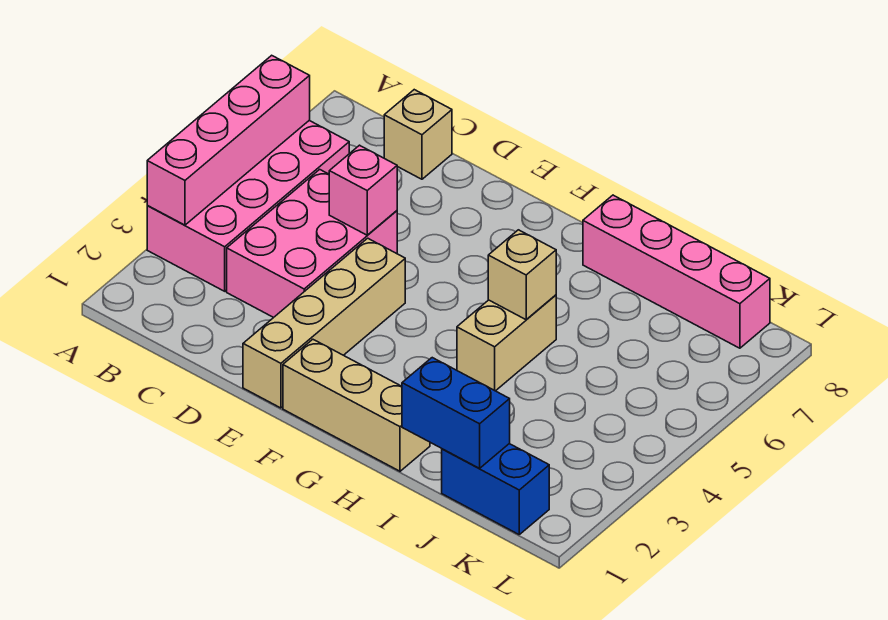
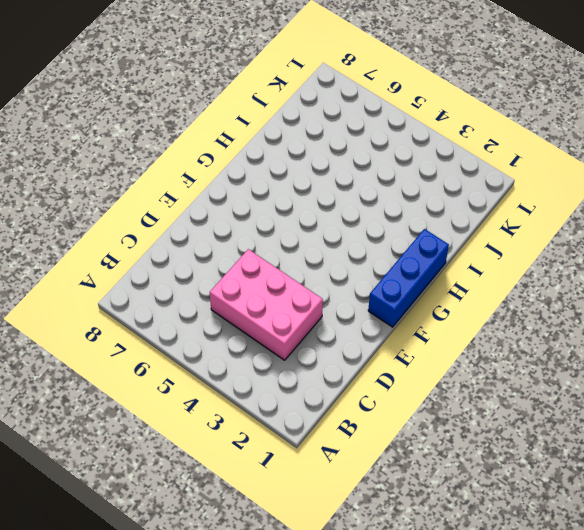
blue brick F1:H1 level 1 -> tan brick F1:H1 level 1
none -> pink brick A3:B6 level 1
none -> tan brick C8 level 1
none -> tan brick E1:E4 level 1

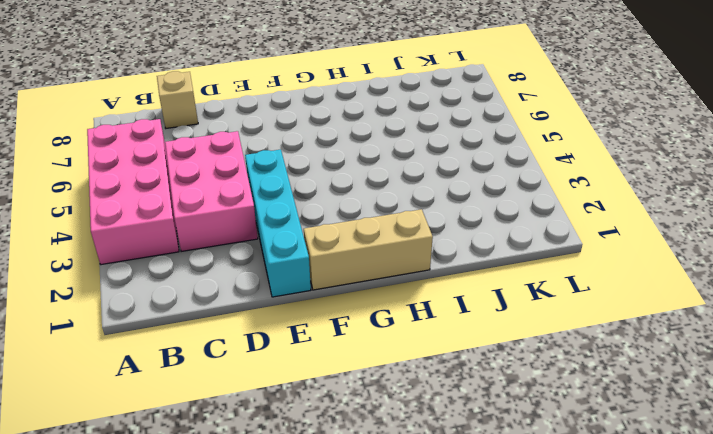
cyan brick E1:E4 level 1 -> tan brick E1:E4 level 1
none -> tan brick H4:H5 level 1
none -> pink brick H8:K8 level 1
none -> blue brick J1:K1 level 1

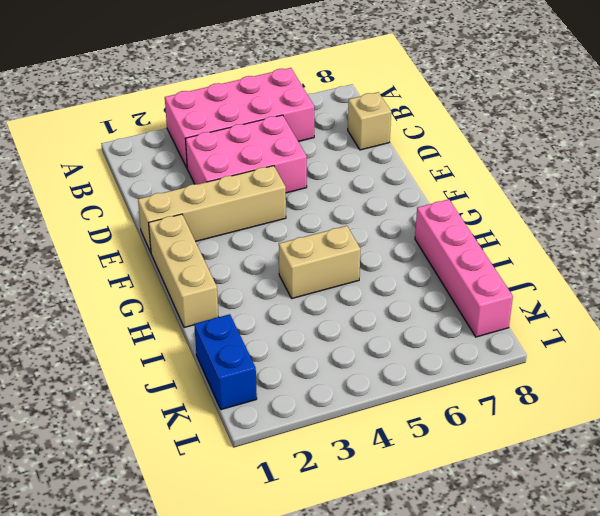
none -> pink brick A3:A6 level 2
none -> pink brick D5 level 2
none -> tan brick H5 level 2

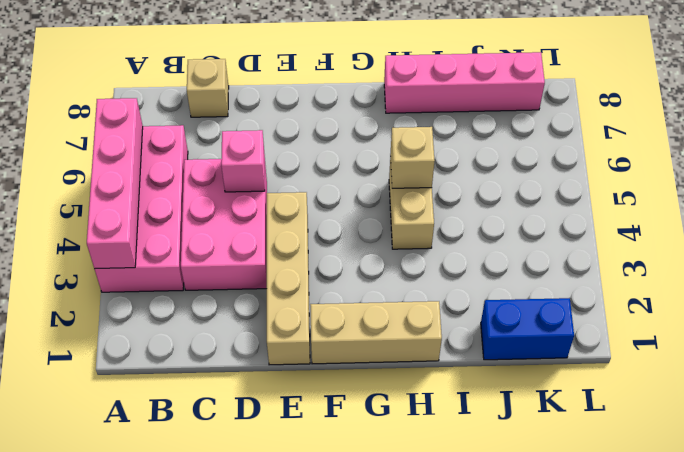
none -> blue brick I1:J1 level 2

